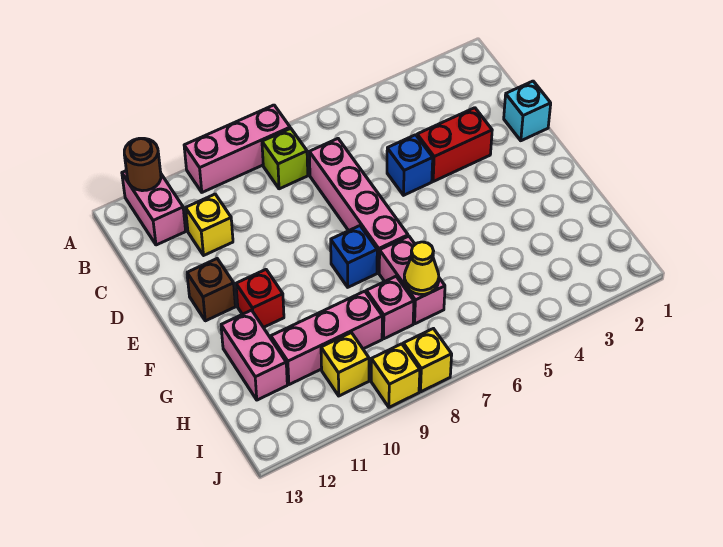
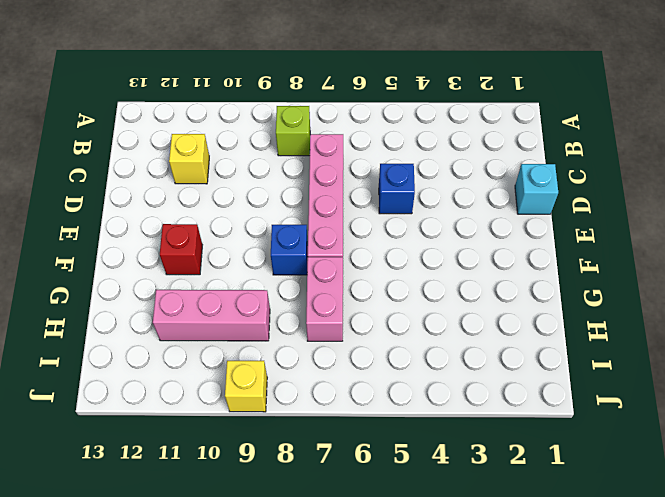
none -> pink brick A8:A10 level 1
none -> pink brick A12:B12 level 1
none -> red brick D3:D4 level 1

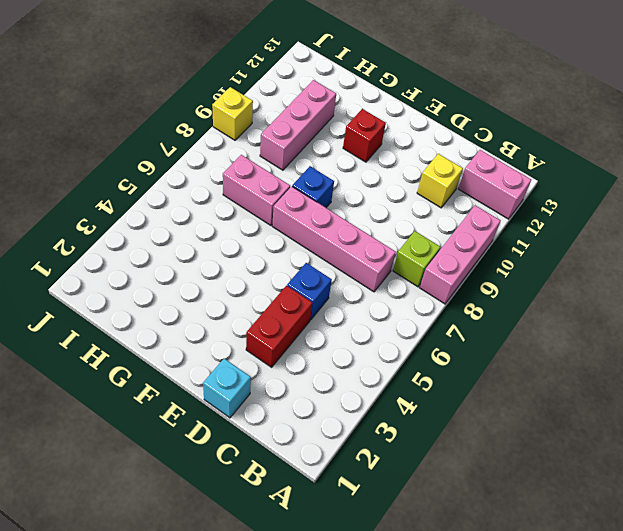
none -> brown brick E12 level 1
none -> pink brick G12:H12 level 1
none -> pink brick H8 level 1

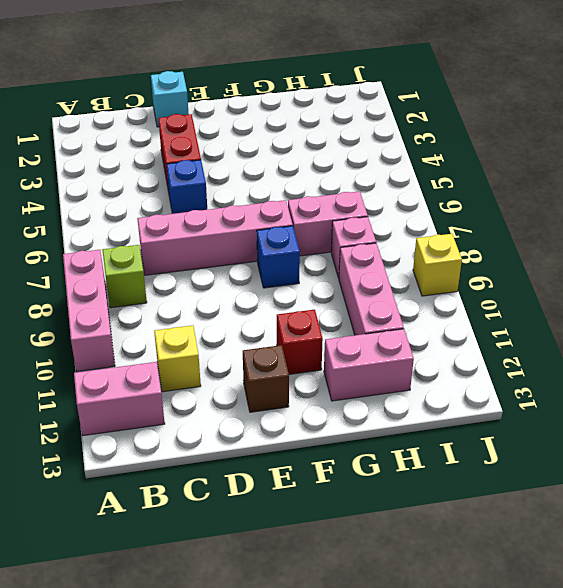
none -> yellow brick I10 level 1
none -> yellow brick J8 level 1
none -> brown round brick A12 level 2

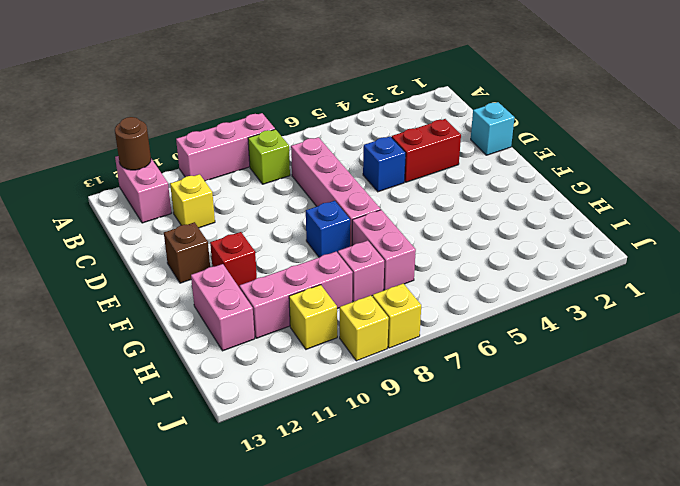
none -> yellow cone H7 level 2

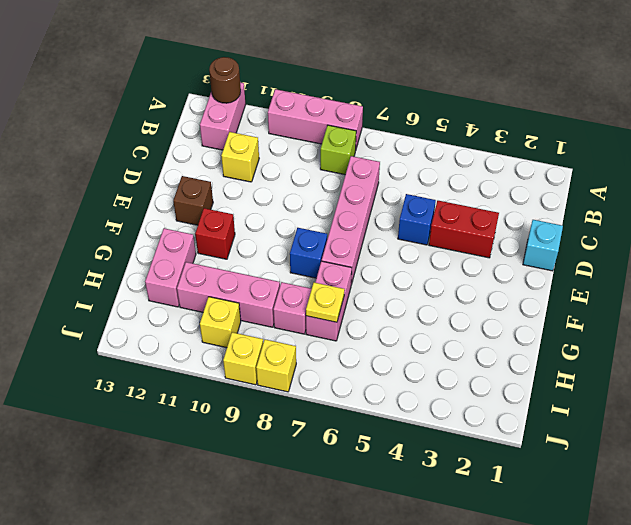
yellow plate H7 level 2 -> yellow cone H7 level 2

